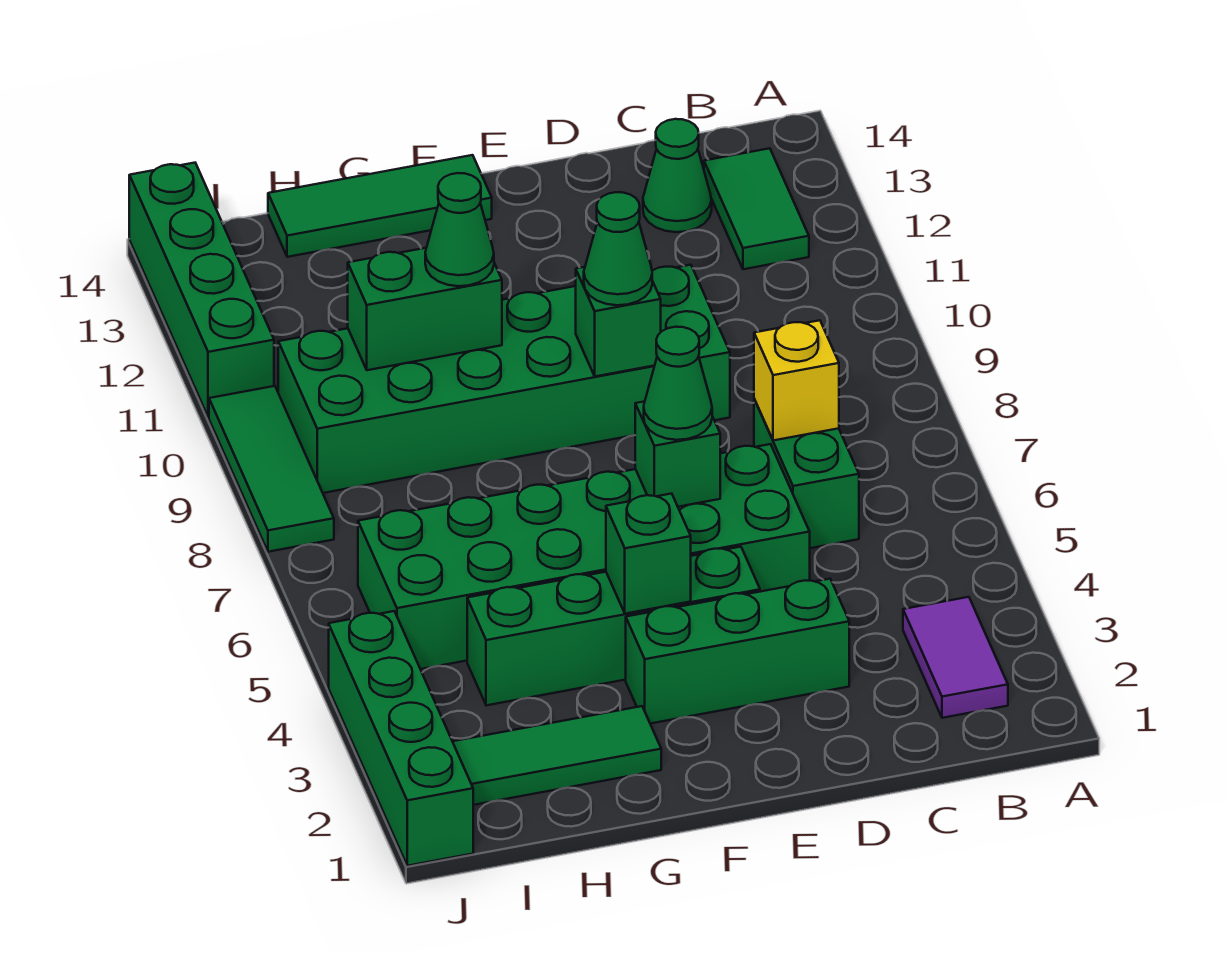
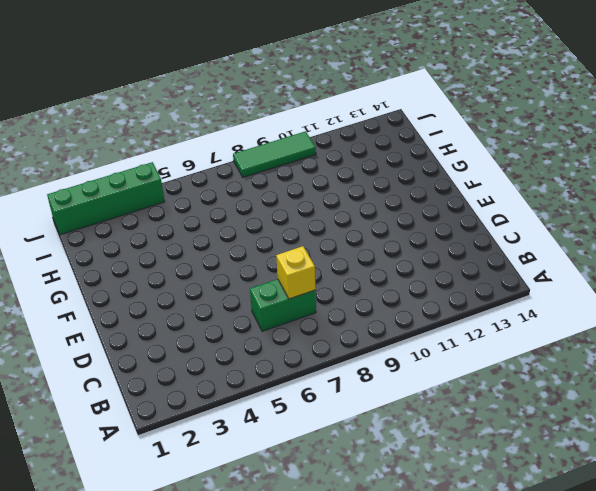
none -> purple tile B2:B3 level 1
none -> green tile B12:B13 level 1
none -> green cone C13 level 1

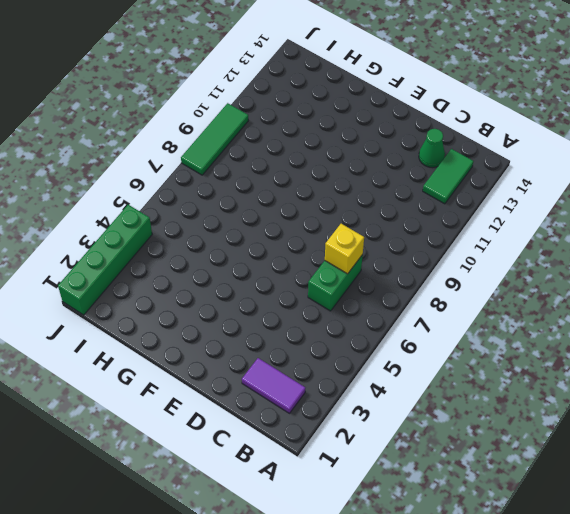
purple tile B2:C2 level 1 -> purple tile B2:B3 level 1
none -> green brick D3:F3 level 1
none -> green brick D5:I6 level 1
none -> green brick D9:I10 level 1

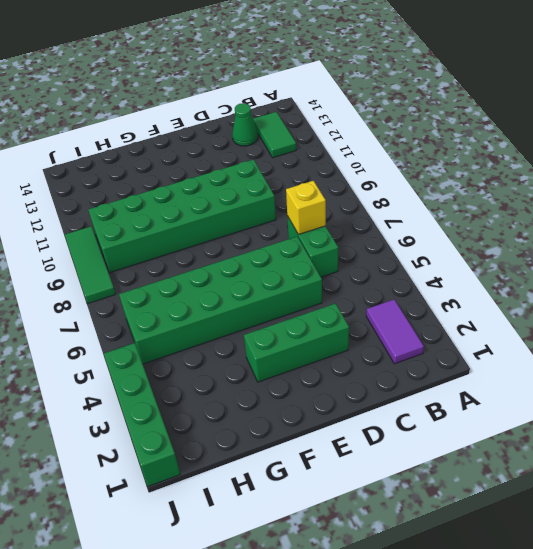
none -> green brick E4:H4 level 1
none -> green tile F14:H14 level 1
none -> green tile G2:I2 level 1

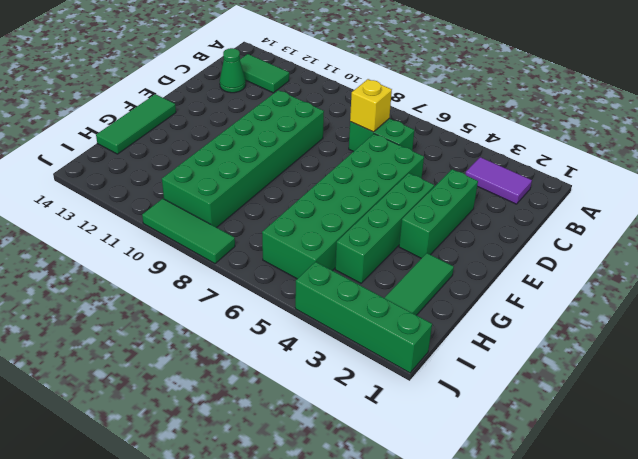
none -> green brick J11:J14 level 1
none -> green brick E6 level 2
none -> green brick E9 level 2

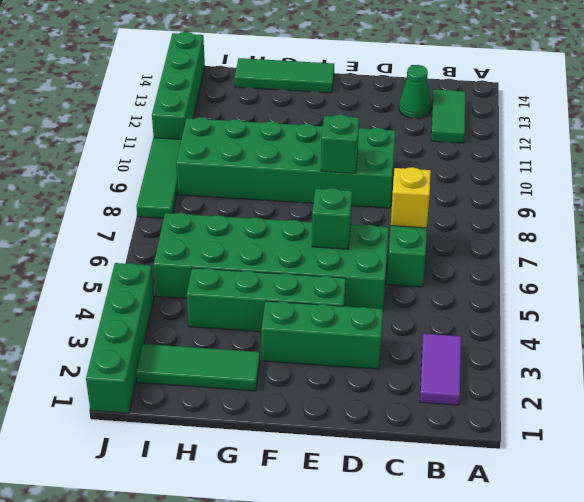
none -> green brick F4 level 2
none -> green brick G10:H10 level 2
none -> green cone E6 level 3

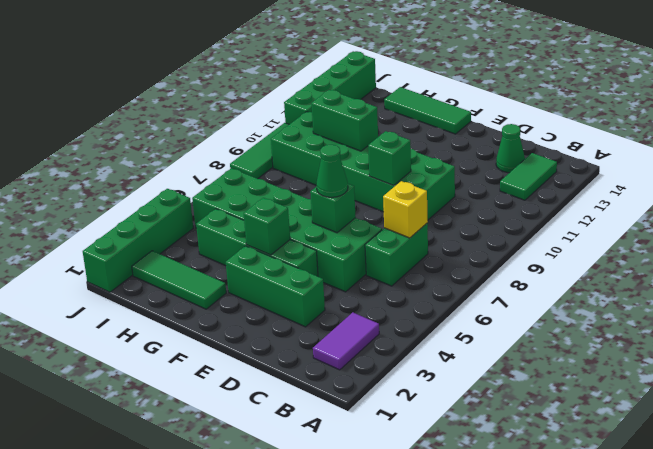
none -> green cone E9 level 3
none -> green cone G10 level 3

